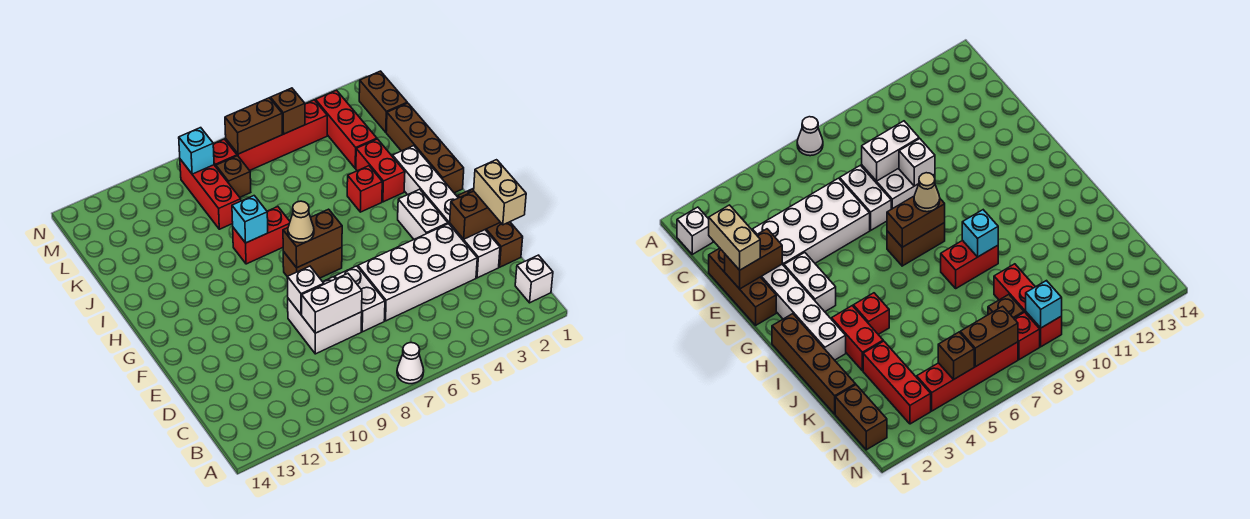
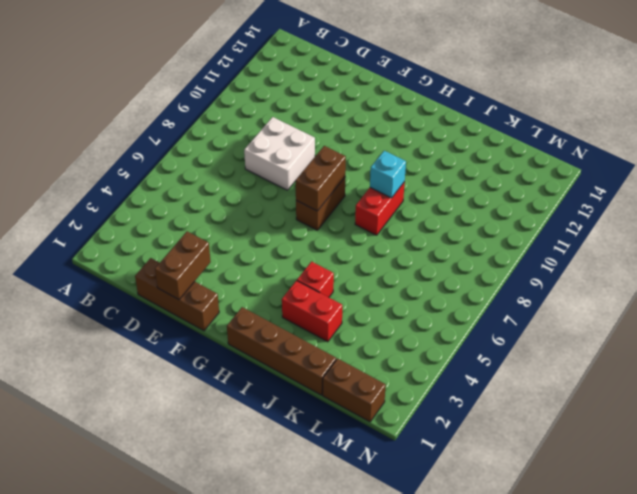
none -> white cone A7 level 1
none -> white brick B1 level 1
none -> white brick D2:I2 level 1

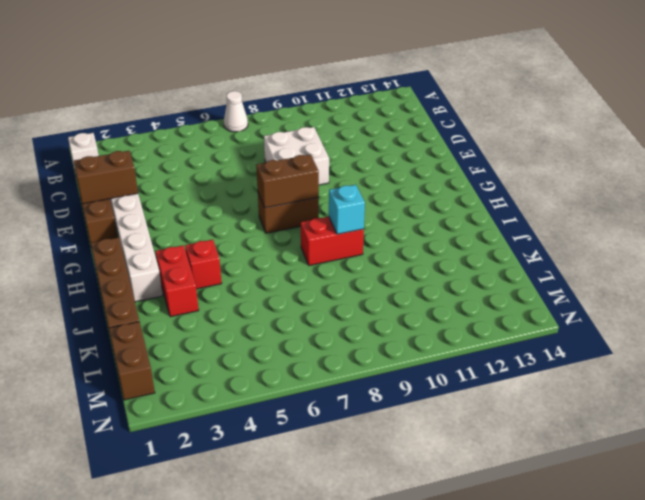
none -> white brick D3:E6 level 1
none -> white brick D7:E7 level 1
none -> white brick F3:G3 level 1

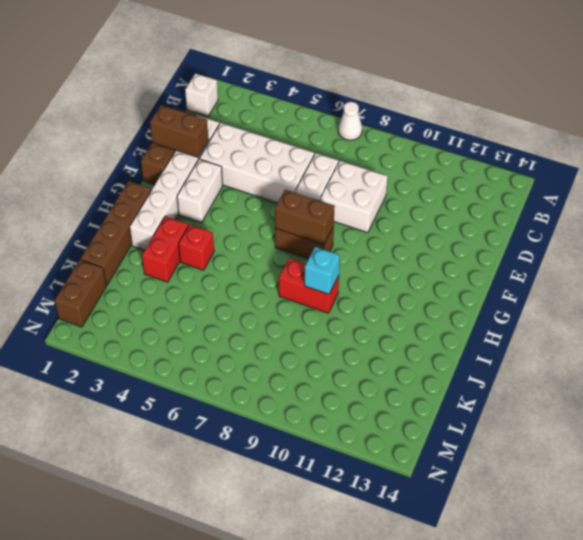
none -> red brick K3:M3 level 1
none -> red brick K9:M9 level 1
none -> brown brick L8 level 1

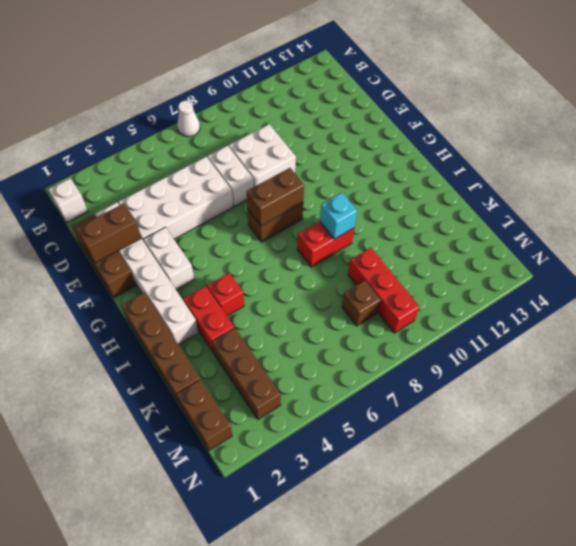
brown brick K3:M3 level 1 -> red brick K3:M3 level 1
none -> red brick M4:M7 level 1
none -> red brick M8 level 1
none -> white brick D8:D9 level 2

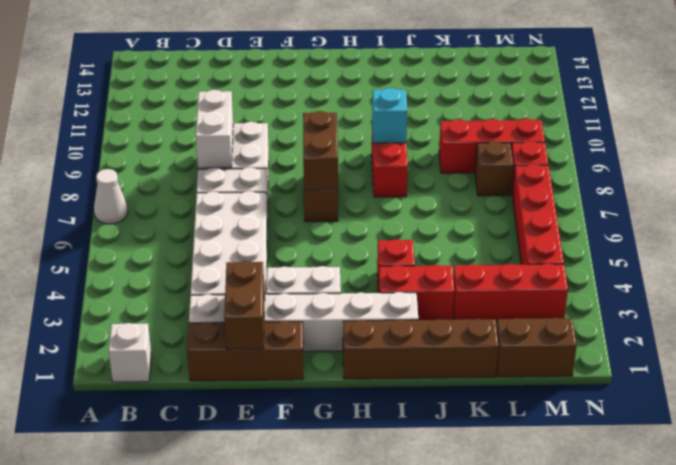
none -> white brick E9 level 2
none -> brown brick M5 level 2
none -> brown brick M6:M7 level 2

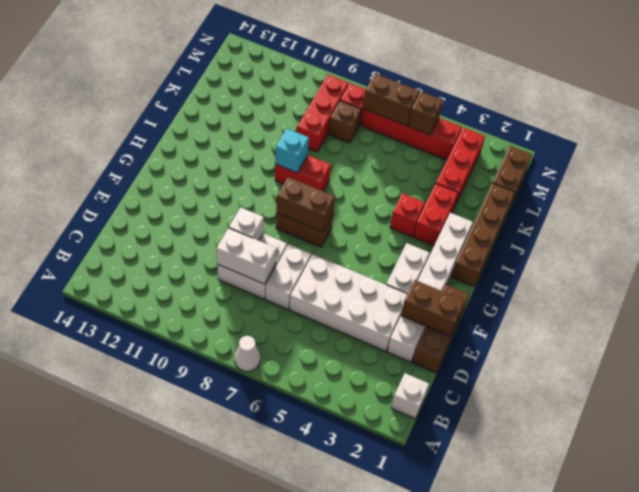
none -> cyan brick M9 level 2
none -> tan brick D1:E1 level 3
none -> tan cone G8 level 3

